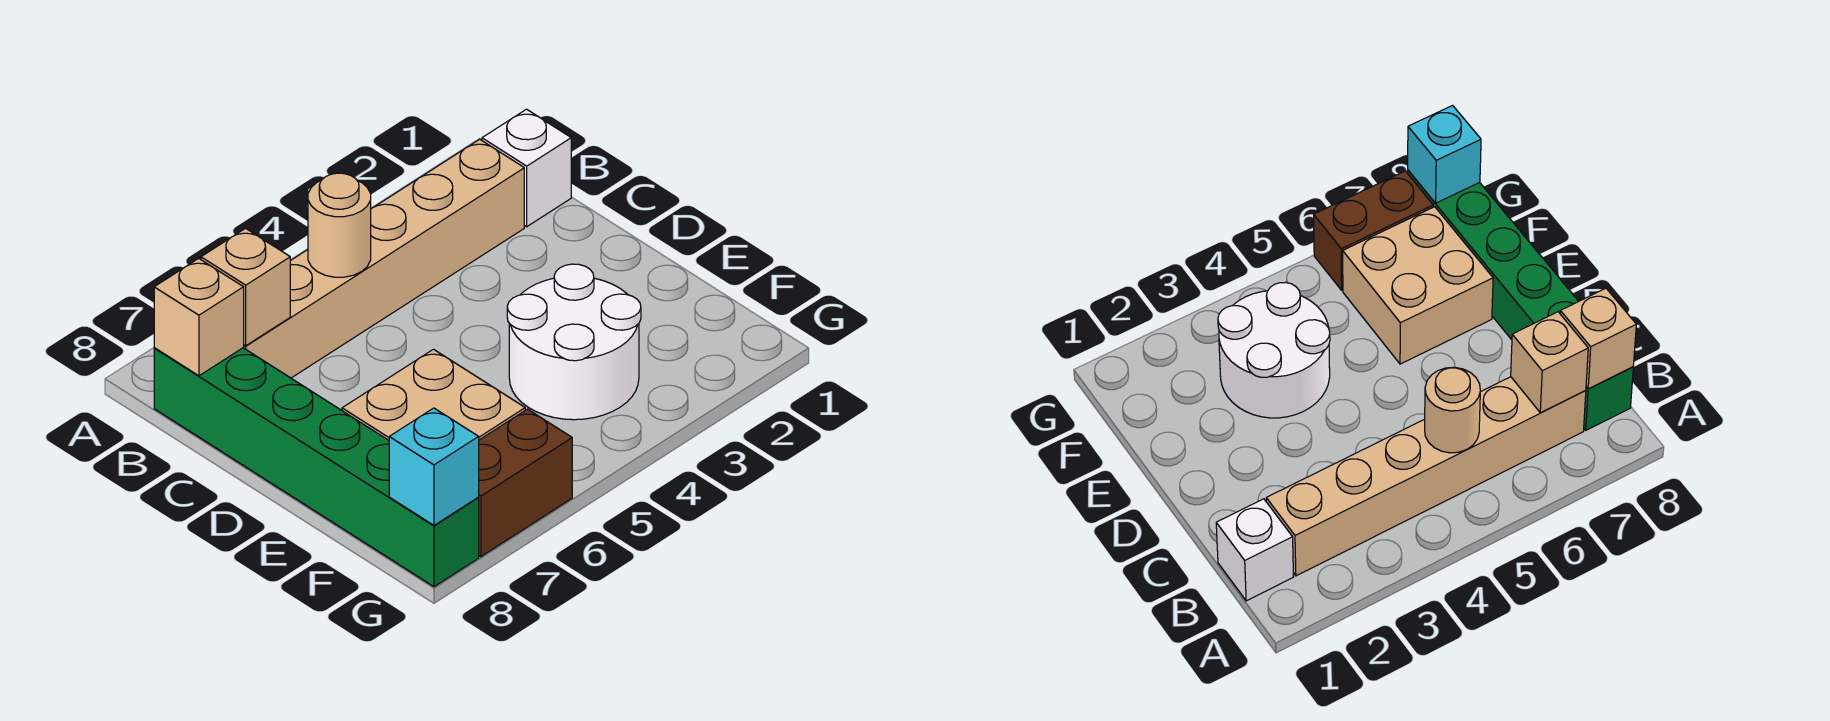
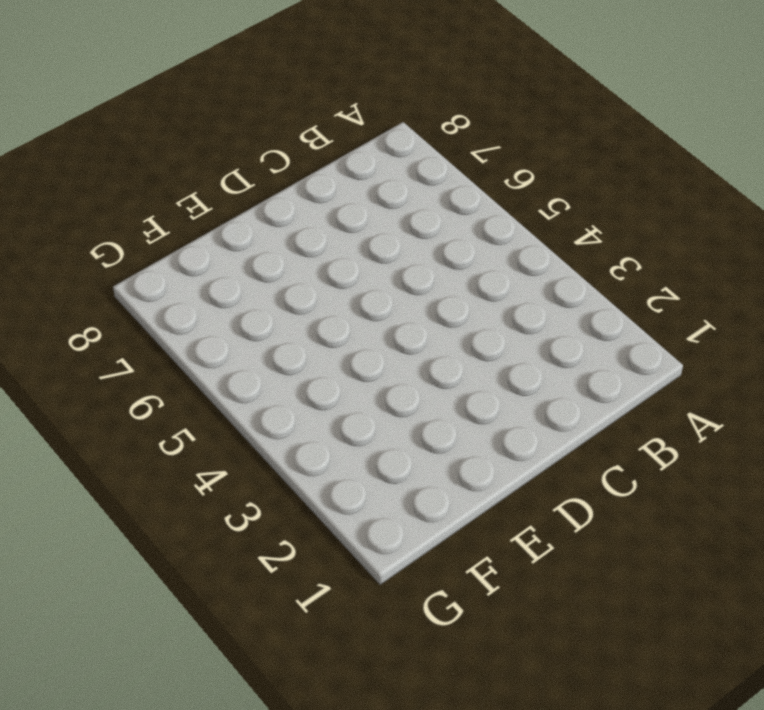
none -> white brick B1 level 1
none -> tan brick B2:B7 level 1

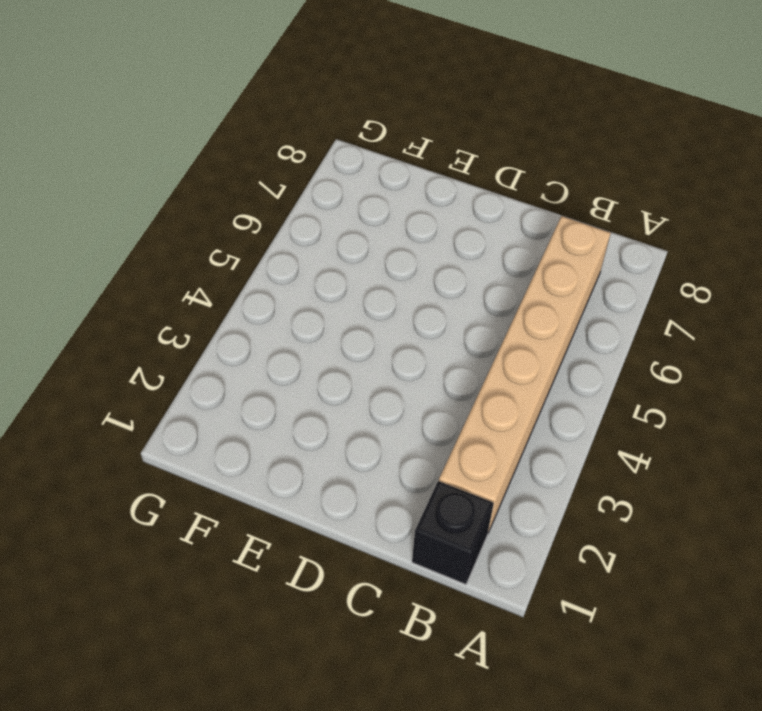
black brick B1 level 1 -> white brick B1 level 1
none -> green brick B8:G8 level 1
none -> white round brick E3:F4 level 1

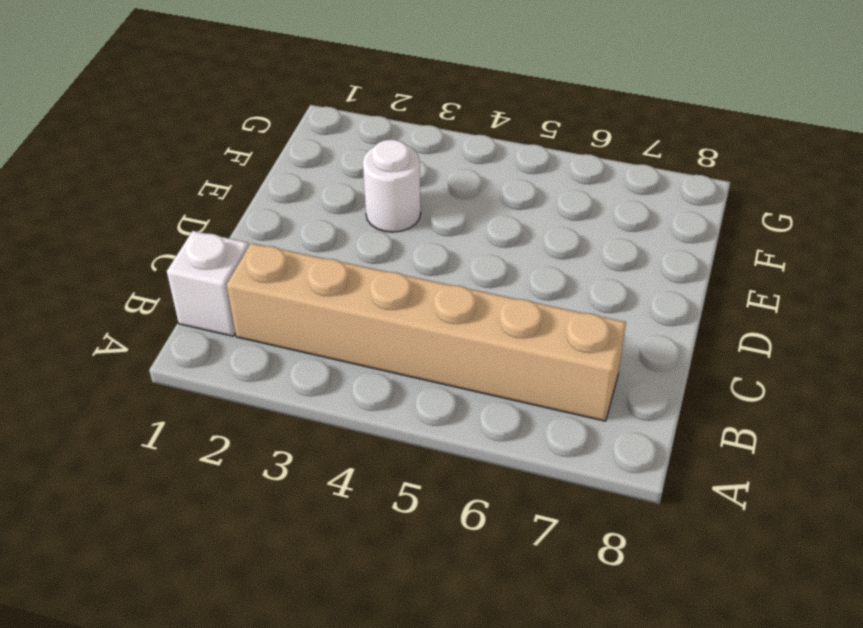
white round brick E3 level 1 -> white round brick E3:F4 level 1
none -> green brick B8:G8 level 1
none -> tan brick E6:F7 level 1

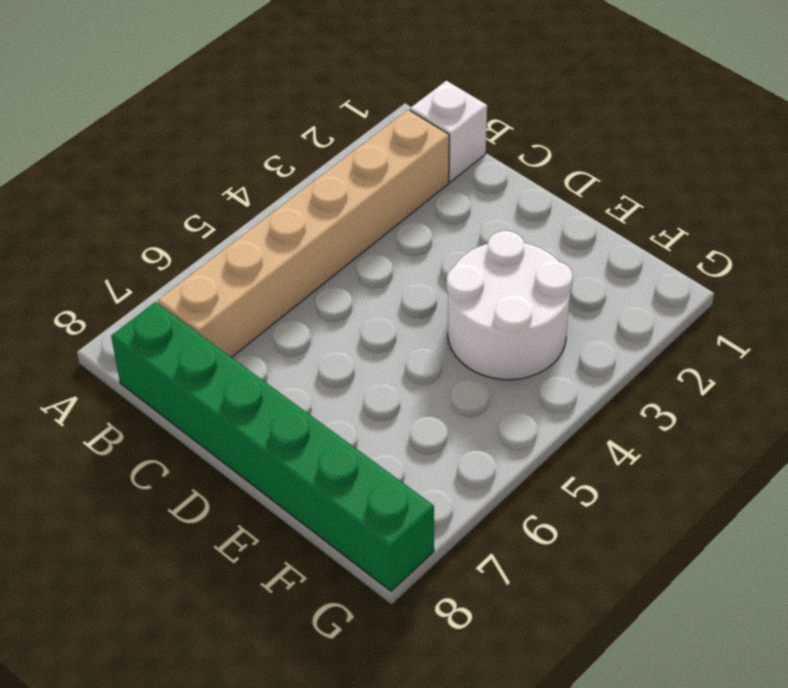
none -> tan brick E6:F7 level 1
none -> brown brick G6:G7 level 1

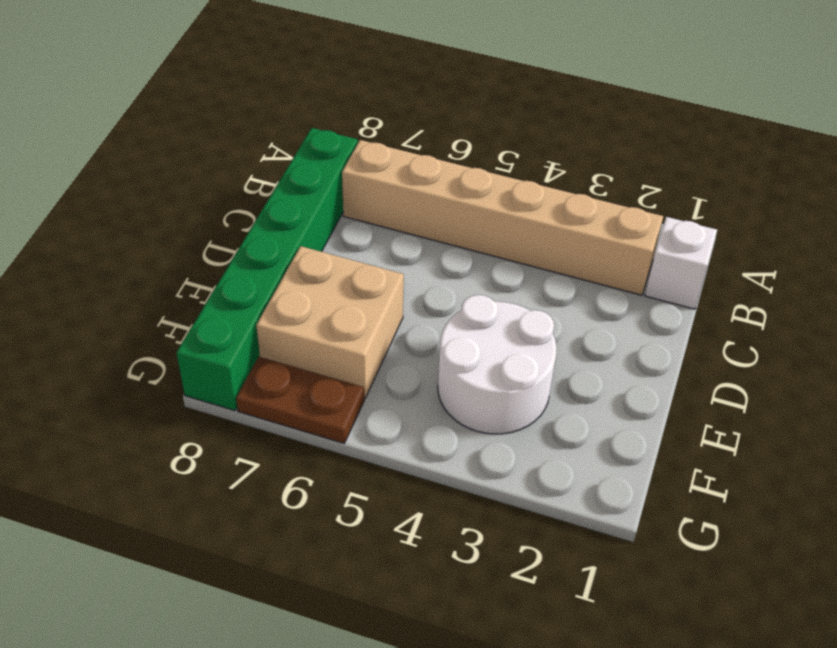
brown plate G6:G7 level 1 -> brown brick G6:G7 level 1
none -> tan round brick B5 level 2
none -> tan brick B7 level 2

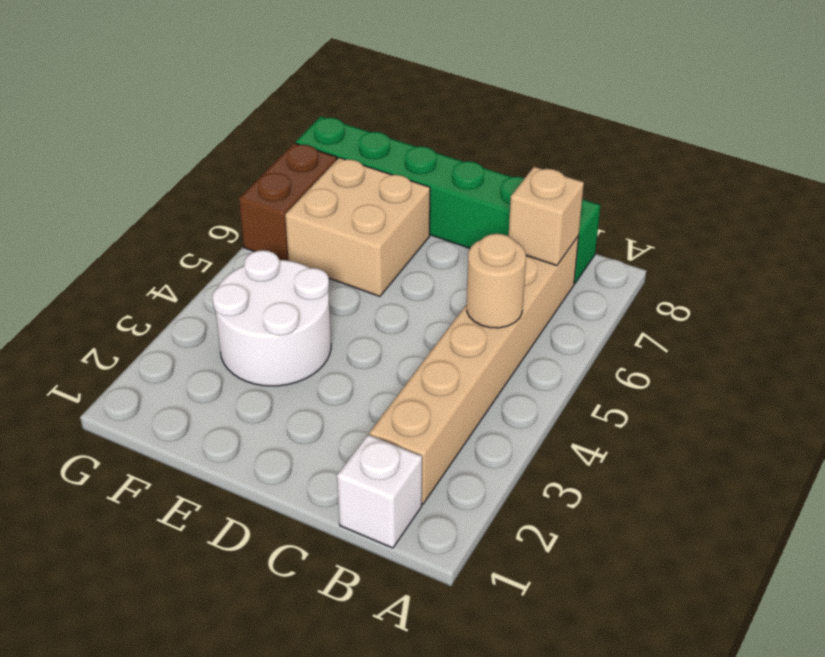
none -> tan brick B8 level 2
none -> cyan brick G8 level 2

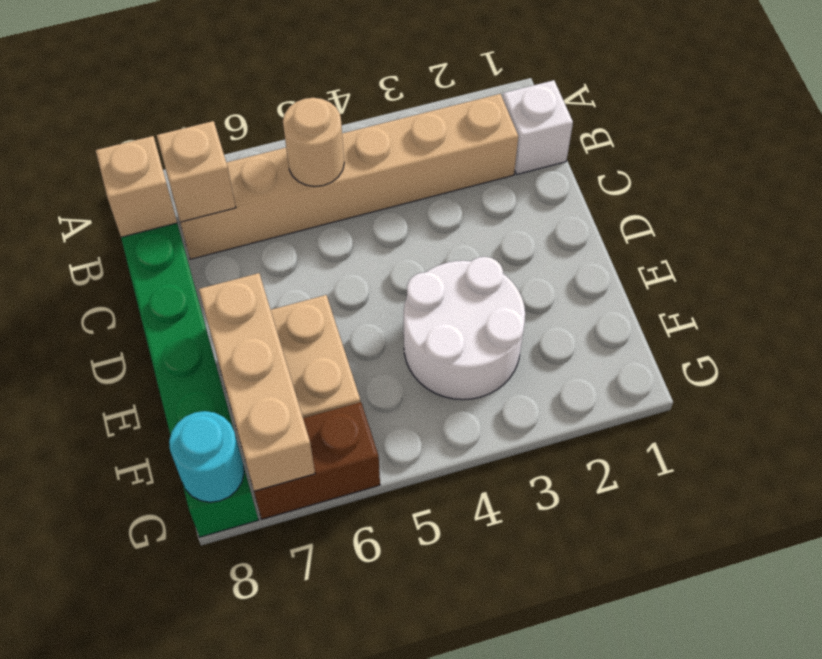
tan brick E7:G7 level 2 -> none
cyan round brick G8 level 2 -> cyan brick G8 level 2

